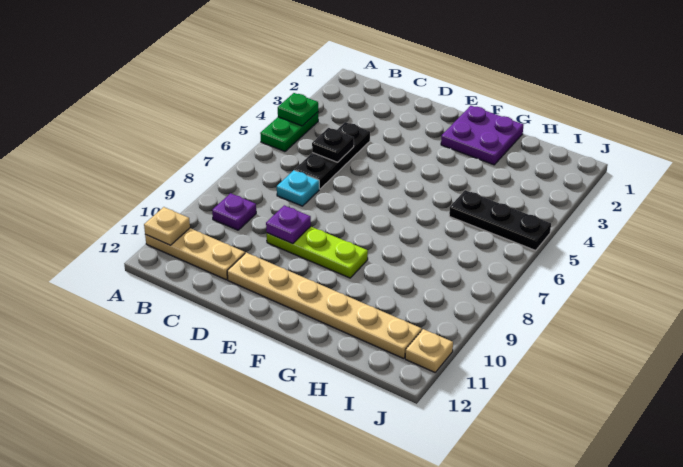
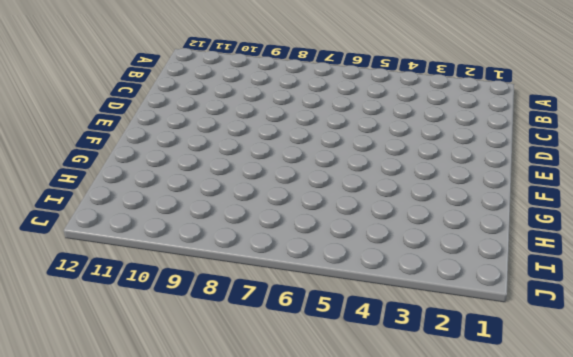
none -> green plate A4:A5 level 1
none -> tan plate A11:C11 level 1
none -> purple plate B9 level 1

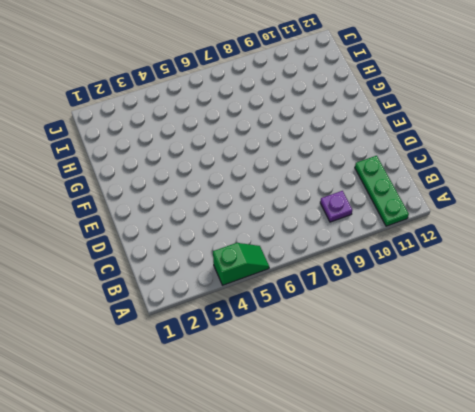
green slope A4:A5 level 1 top 4 -> green plate A4:A5 level 1
green plate A11:C11 level 1 -> tan plate A11:C11 level 1
none -> black plate C4:C6 level 1
none -> cyan plate C7 level 1
none -> lime plate D9:F9 level 1

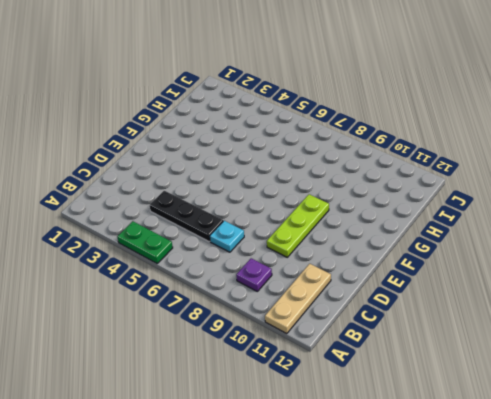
none -> tan plate D11:I11 level 1
none -> purple plate F1:G2 level 1
none -> black plate H5:J5 level 1

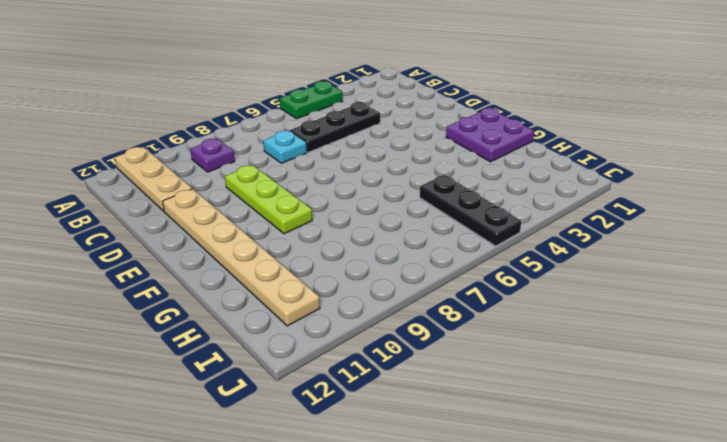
none -> tan plate J11 level 1
none -> green plate A4 level 2
none -> tan plate A11 level 2

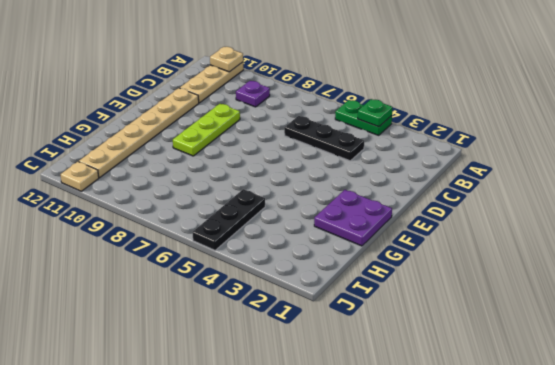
none -> cyan plate C7 level 1
none -> black plate C5 level 2
none -> purple plate D9 level 2

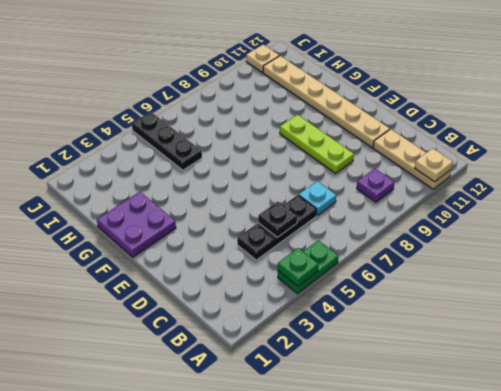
none -> purple plate D9 level 2

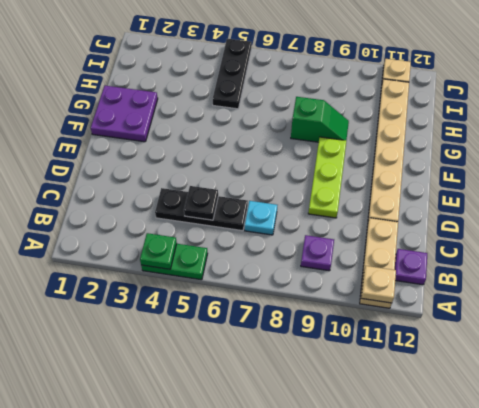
purple plate B12 level 1 -> purple plate D9 level 2
green slope G8:G9 level 1 top 8 -> none

